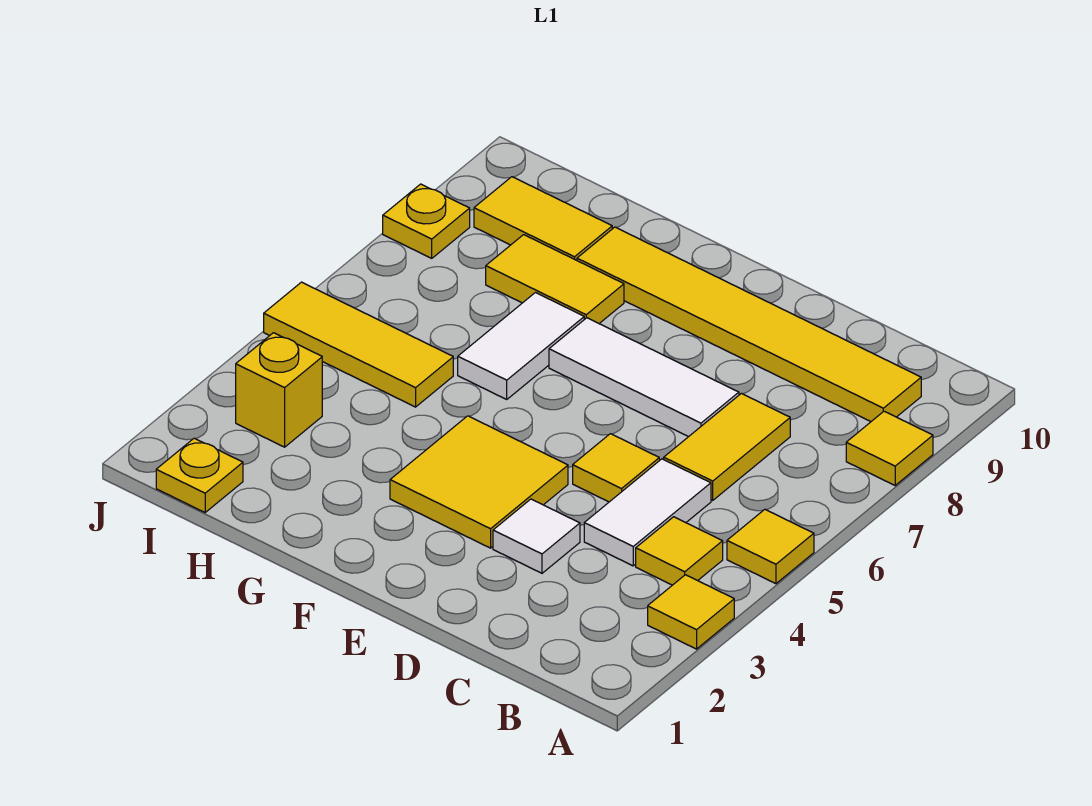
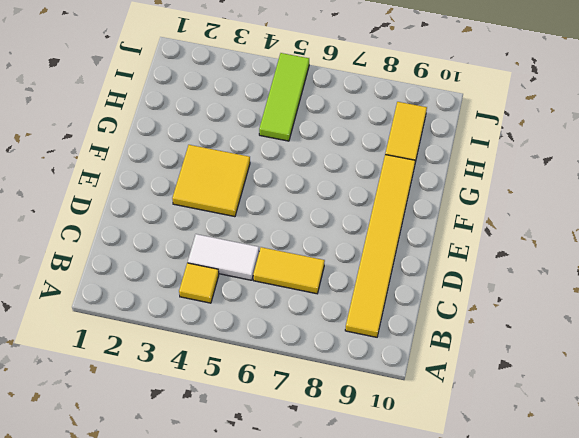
lime tile H5:J5 level 1 -> yellow tile H5:J5 level 1
none -> yellow tile A3 level 1
none -> yellow tile A5 level 1
none -> yellow tile A8 level 1

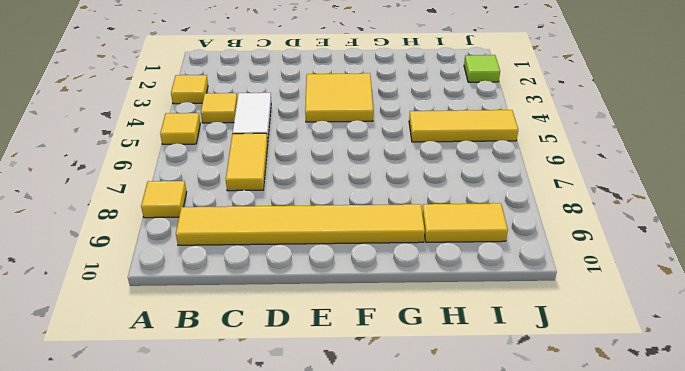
lime tile J2 level 1 -> none
none -> white tile D3 level 1
none -> yellow tile D5 level 1
none -> white tile D7:F7 level 1

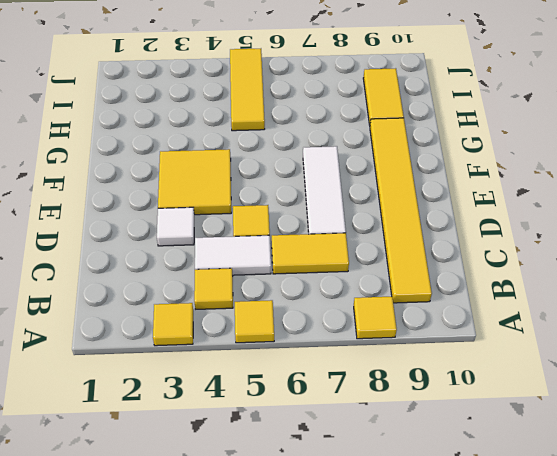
none -> white tile G6:G7 level 1
none -> yellow tile G8:H8 level 1
none -> yellow plate I1 level 1

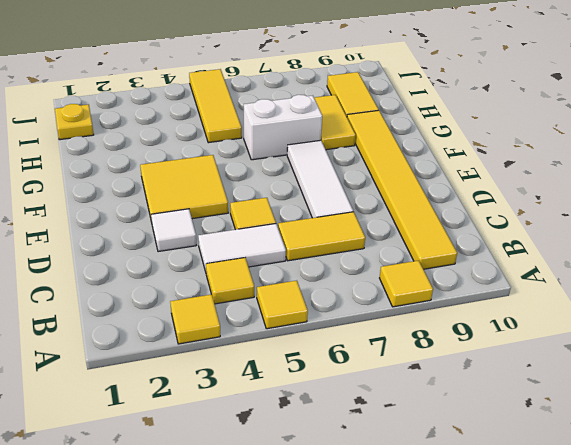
white brick G6:G7 level 1 -> white tile G6:G7 level 1
none -> yellow brick I3 level 1
none -> yellow plate J8 level 1

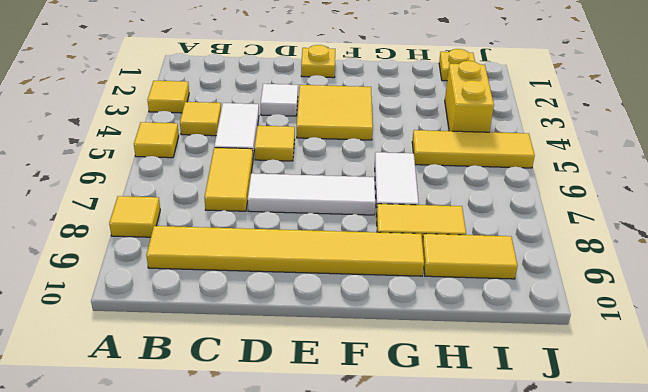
yellow plate E1 level 1 -> yellow plate J8 level 1
yellow brick I3:I4 level 1 -> yellow brick I3 level 1

